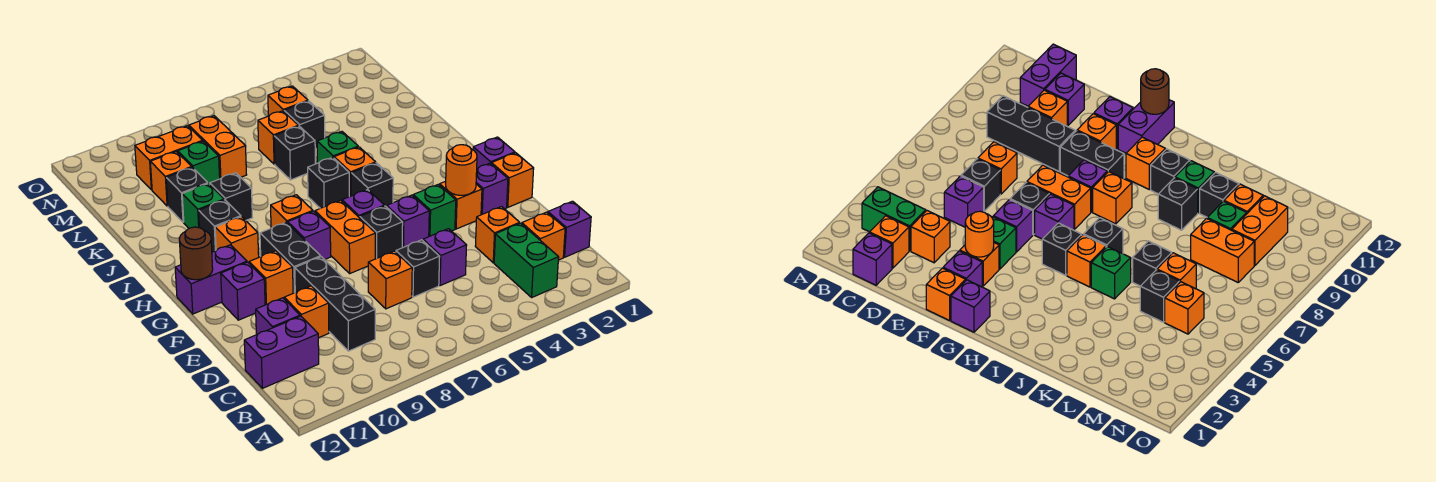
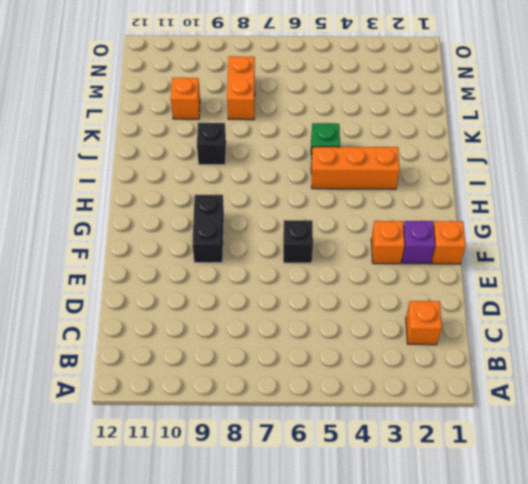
orange brick I3:I5 level 1 -> orange brick I5 level 1
none -> green brick B3:C3 level 1
none -> purple brick C1 level 1
none -> black brick C9:E9 level 1
none -> purple brick C11:C12 level 1

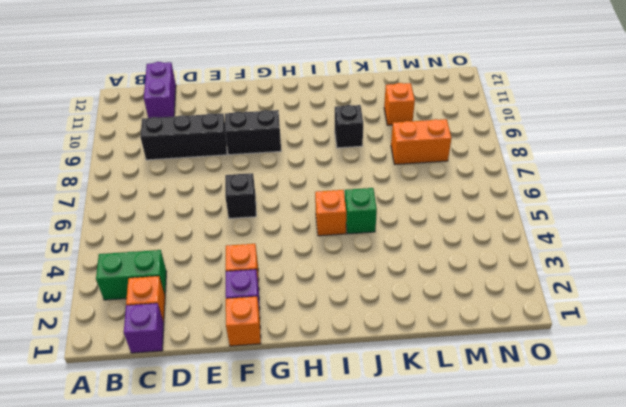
none -> orange brick D3 level 1
none -> purple brick D5 level 1
none -> black brick D6 level 1
none -> orange brick D7 level 1

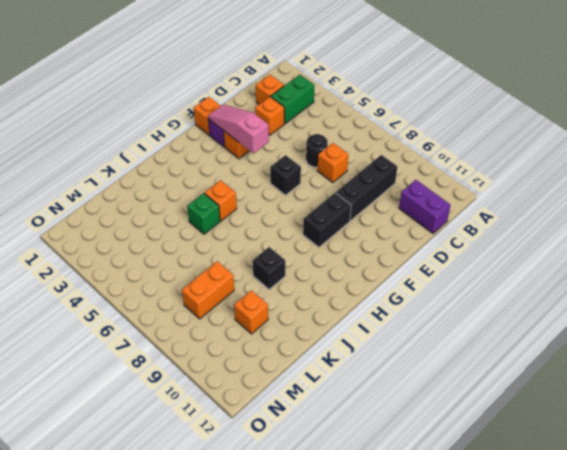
black round brick D6 level 1 -> black brick D6 level 1
pink slope F2:F4 level 2 top 4 -> orange round brick F3 level 2
none -> purple brick C1 level 1
none -> purple brick D5 level 1
none -> orange brick D10 level 1
none -> purple brick D11 level 1

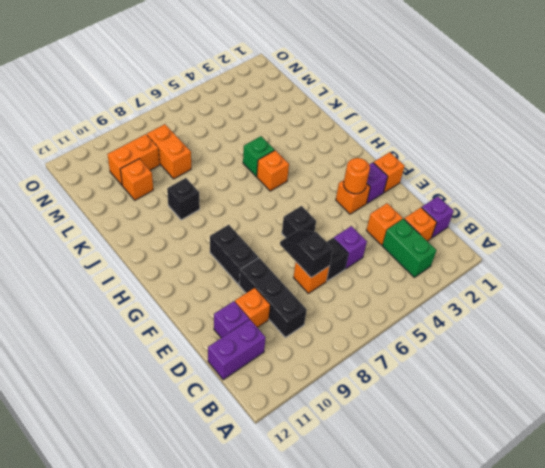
black slope D7:E7 level 2 top D -> none
none -> green brick F4 level 1
none -> purple brick F5 level 1
none -> orange brick F7:G7 level 1
none -> orange brick F10 level 1

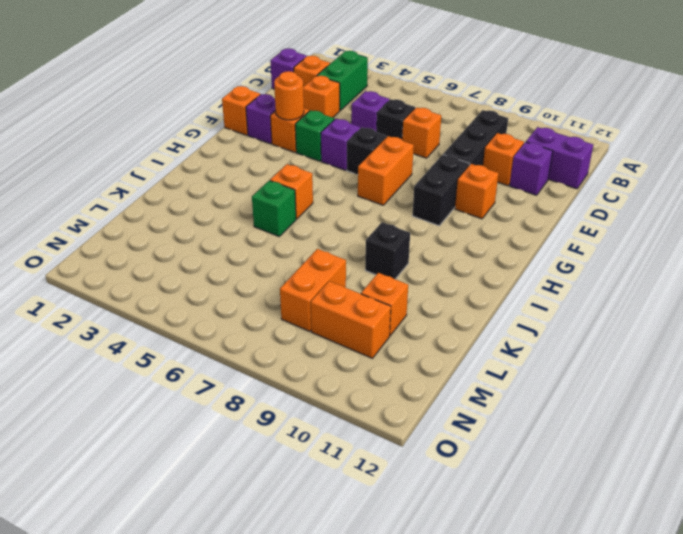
none -> purple brick F11 level 1
none -> purple brick G1 level 1
none -> purple brick G6 level 1
none -> purple brick G8 level 1

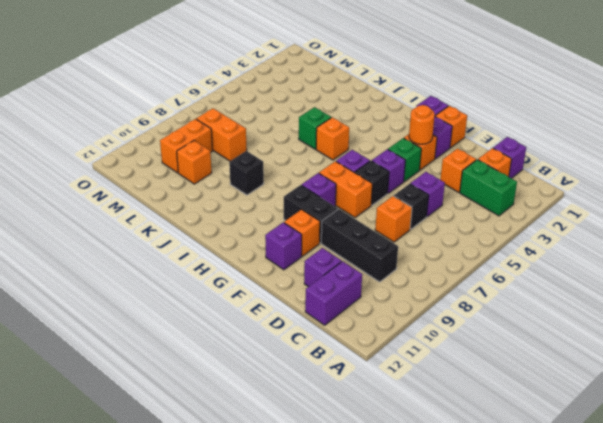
none -> orange brick D10 level 1
none -> purple brick G11:G12 level 1
none -> black brick H5 level 1
none -> orange brick H8 level 1

